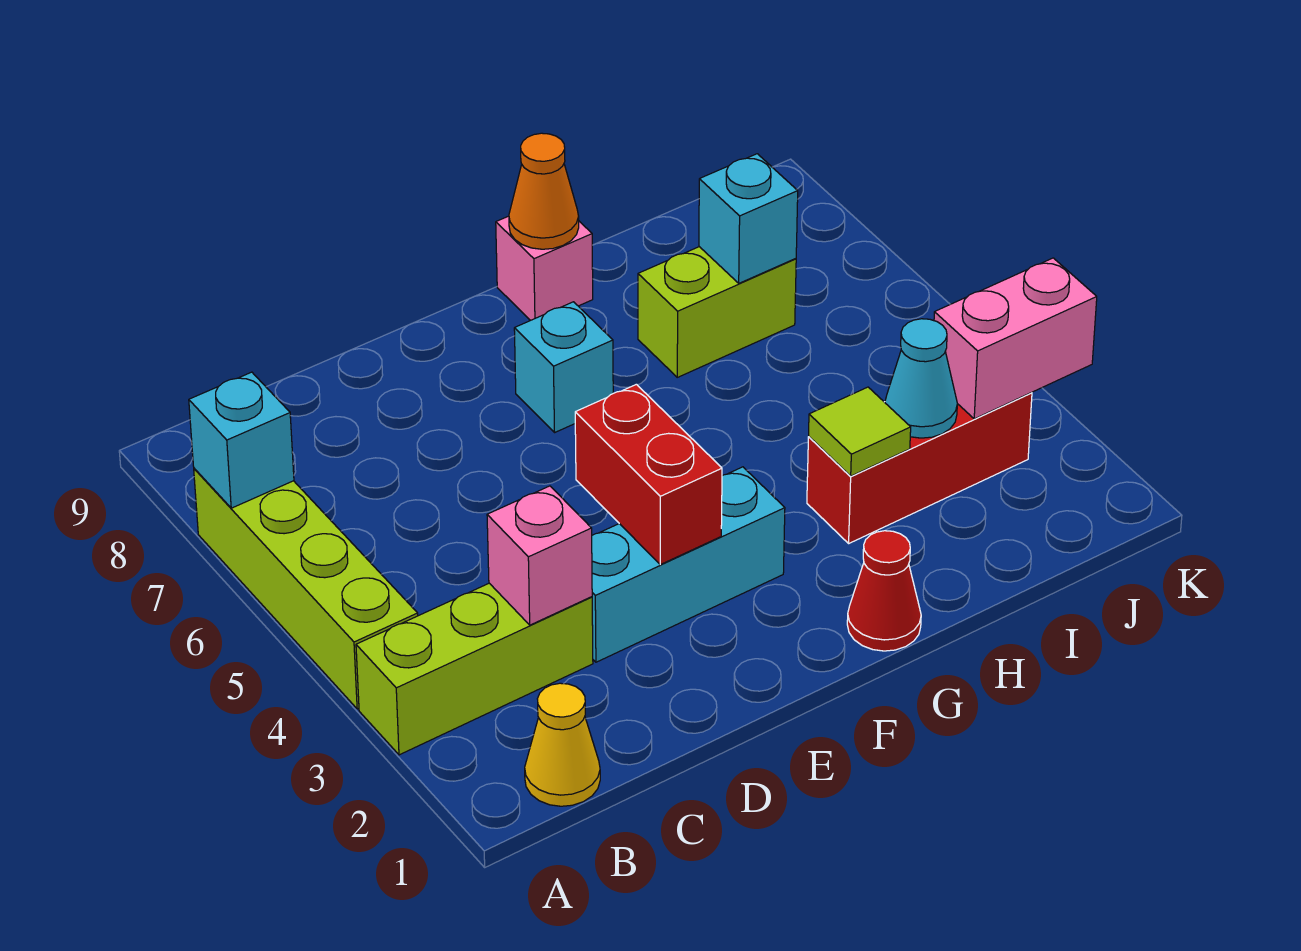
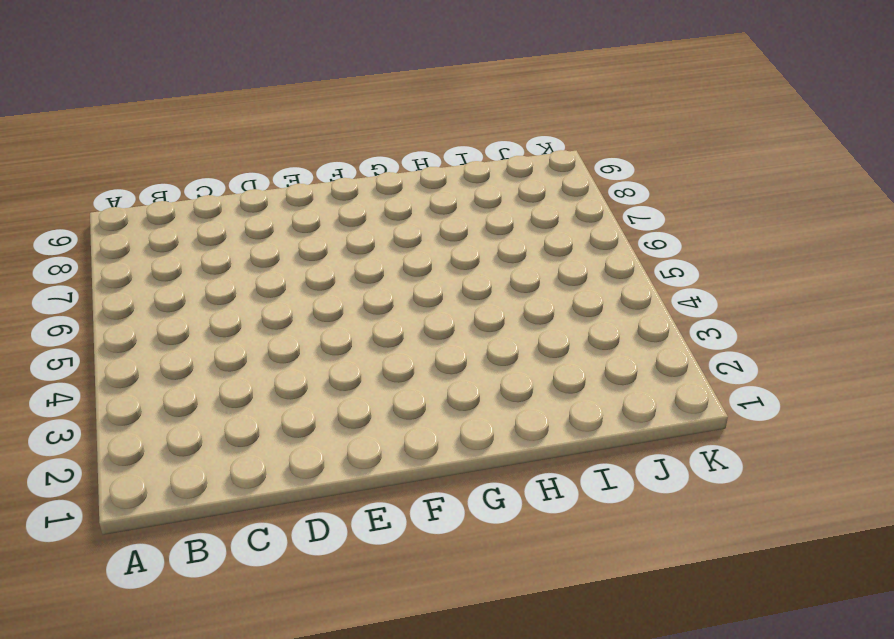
none -> lime brick A3:C3 level 1
none -> lime brick A4:A7 level 1
none -> yellow cone B1 level 1

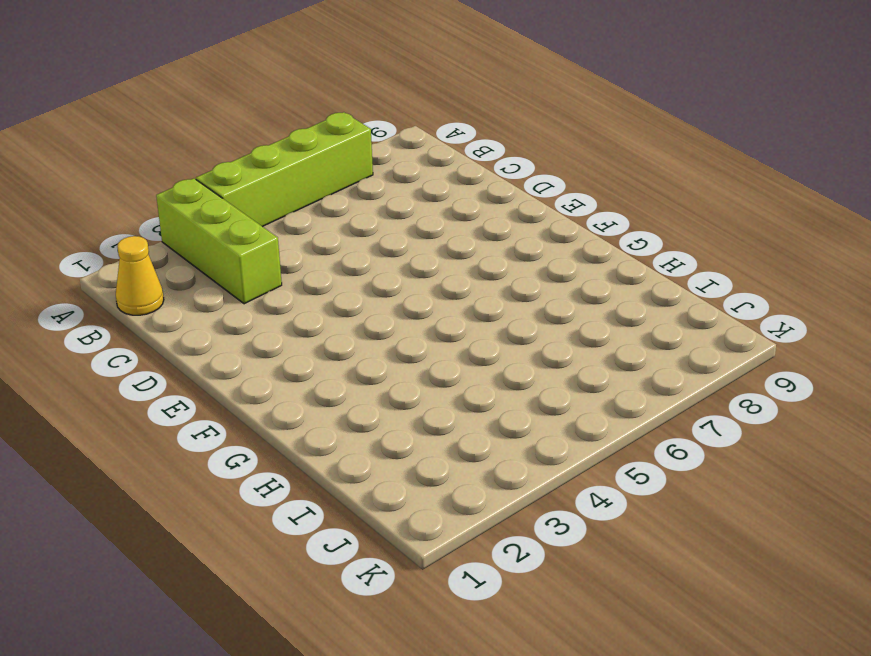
none -> cyan brick D3:F3 level 1
none -> cyan brick F7 level 1
none -> red cone G1 level 1

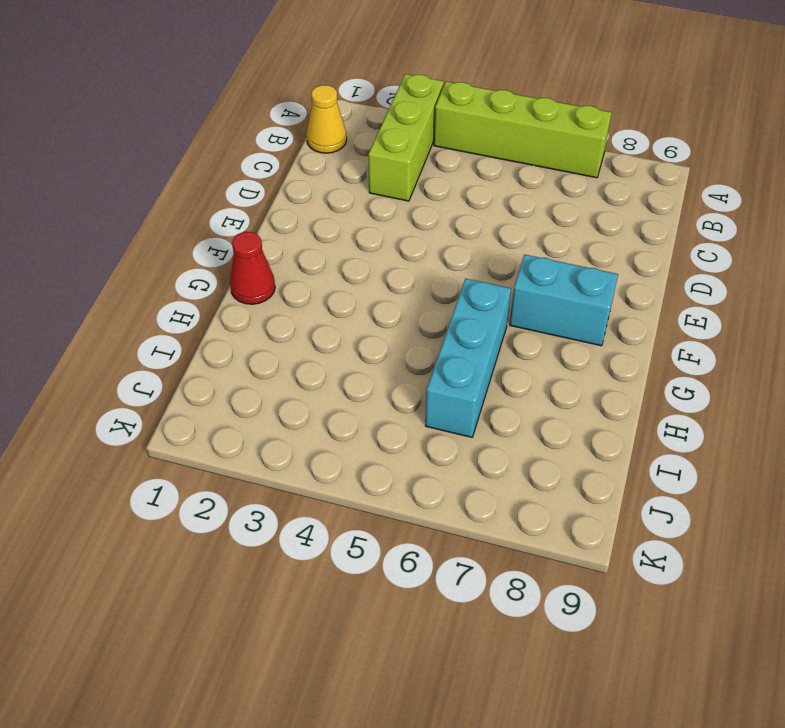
cyan brick F7:F8 level 1 -> cyan brick F7 level 1
cyan brick G6:I6 level 1 -> cyan brick D3:F3 level 1
none -> pink brick G9 level 1
none -> red brick H3:J3 level 1
none -> lime brick H7:I7 level 1

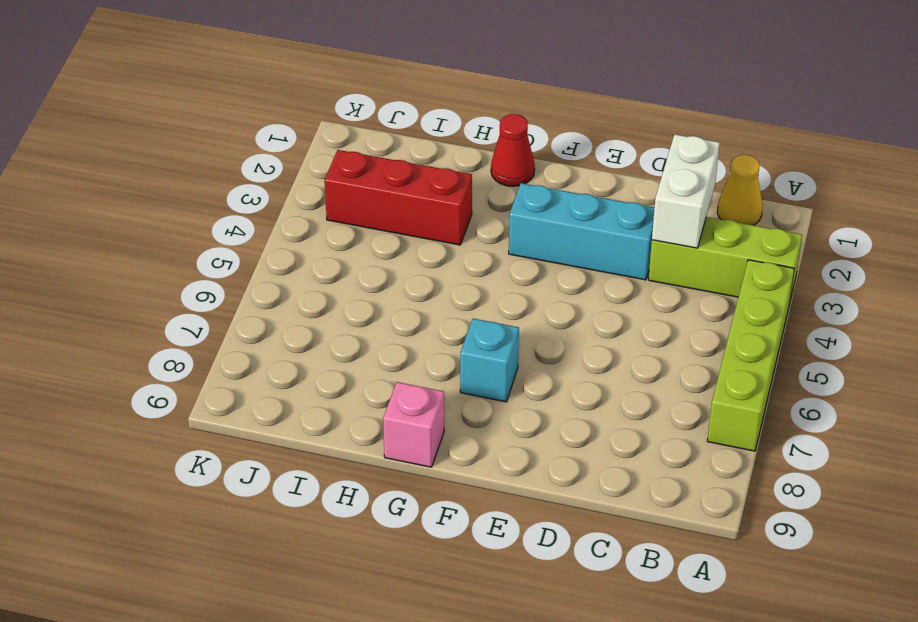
white brick C2:C3 level 2 -> pink brick C3 level 2
none -> lime brick H7:I7 level 1
none -> cyan brick A7 level 2
none -> red brick E3:E4 level 2

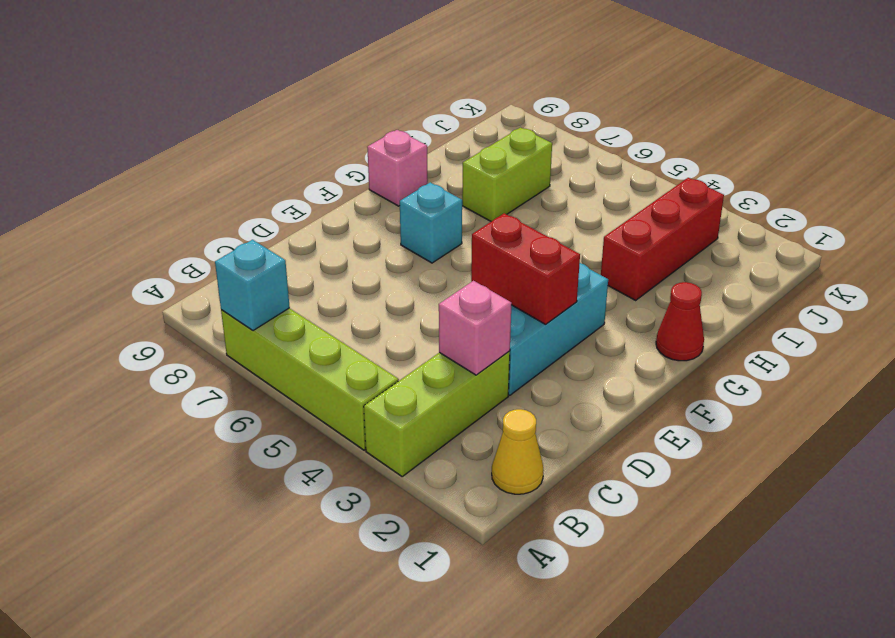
none -> orange cone G9 level 2
none -> lime tile H3 level 2
none -> cyan cone I3 level 2

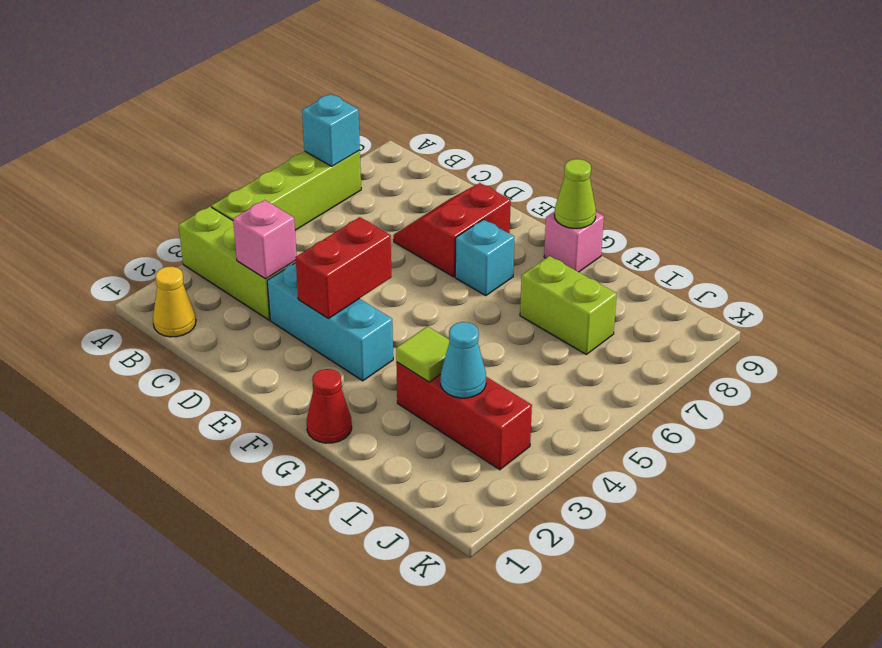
red slope D7:E8 level 1 top E -> none
lime cone G9 level 2 -> orange cone G9 level 2
none -> cyan brick I7 level 2
none -> pink brick J3:K3 level 2

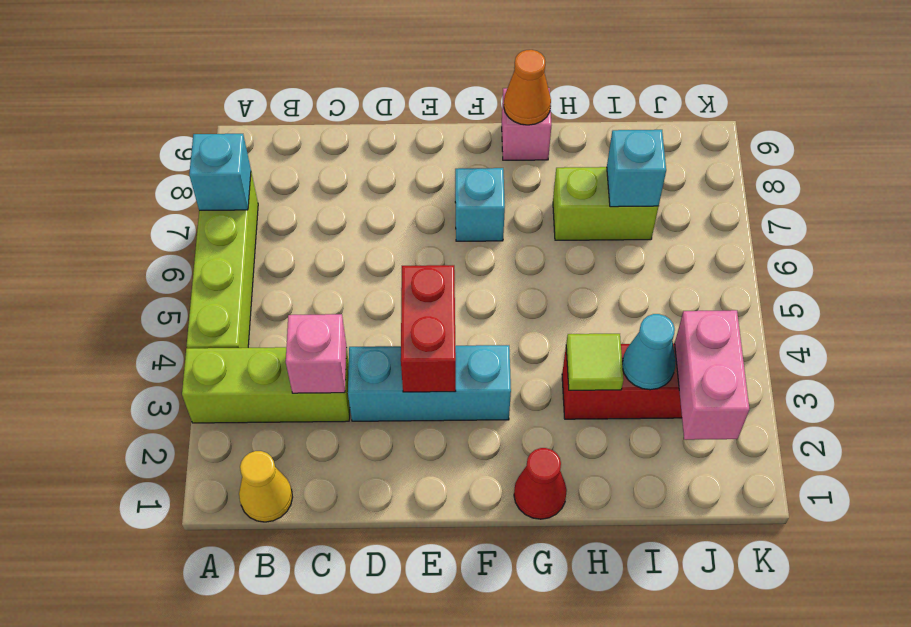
pink brick J2:J3 level 2 -> pink brick J3:K3 level 2

